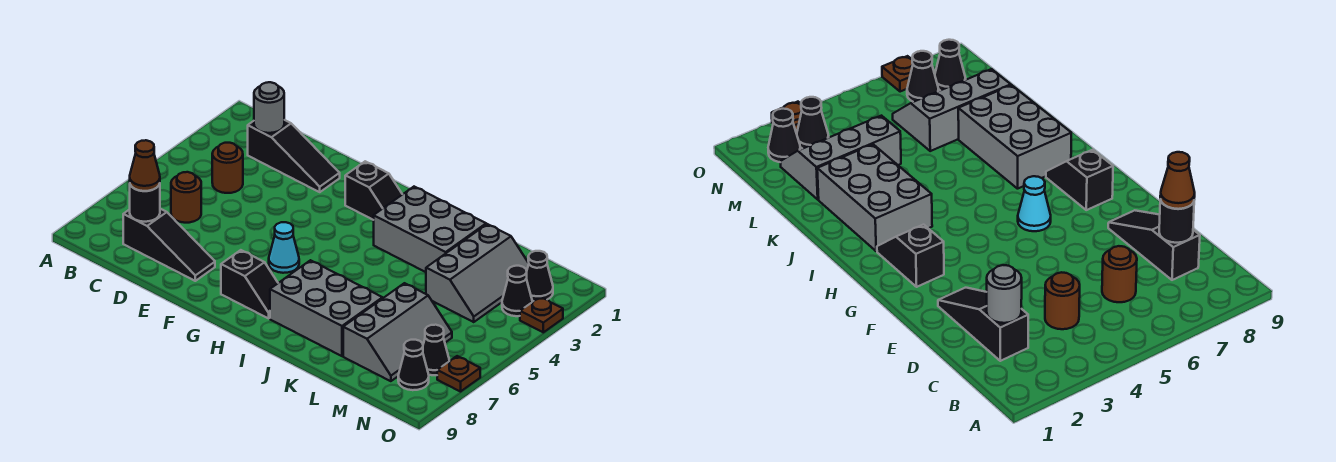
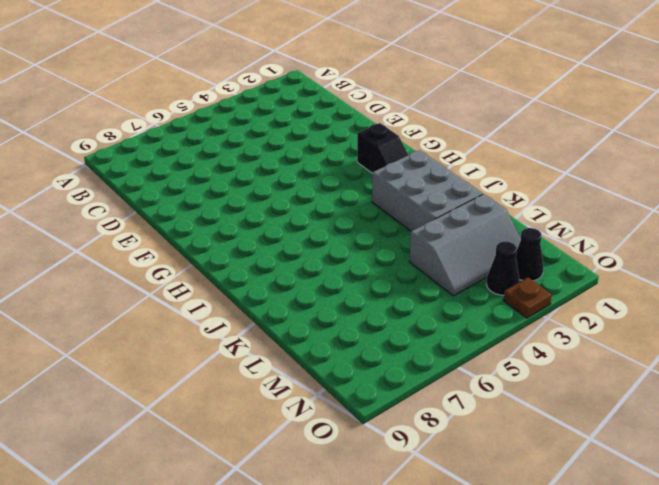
none -> black slope C2:E2 level 1 top C
none -> brown round brick C4 level 1
none -> brown round brick C6 level 1

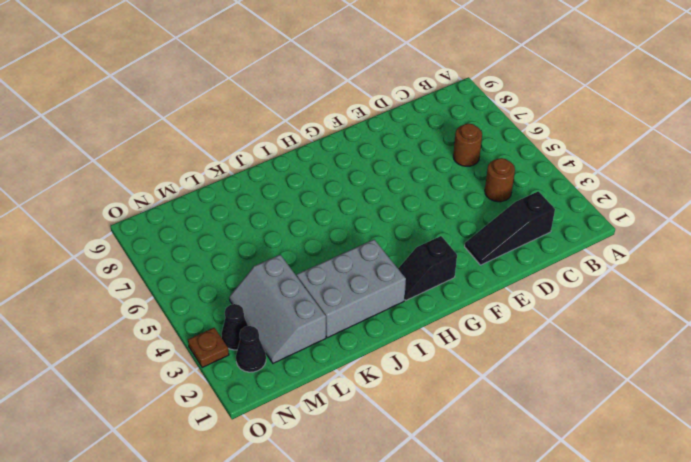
none -> black slope C8:E8 level 1 top C
none -> cyan cone G6 level 1
none -> black slope G8:H8 level 1 top G

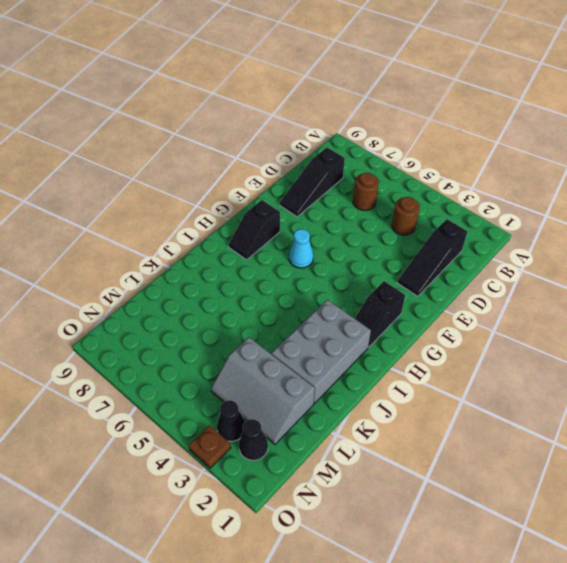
none -> grey brick I7:K8 level 1
none -> grey slope L6:M8 level 1 top L
none -> black cone N7 level 1

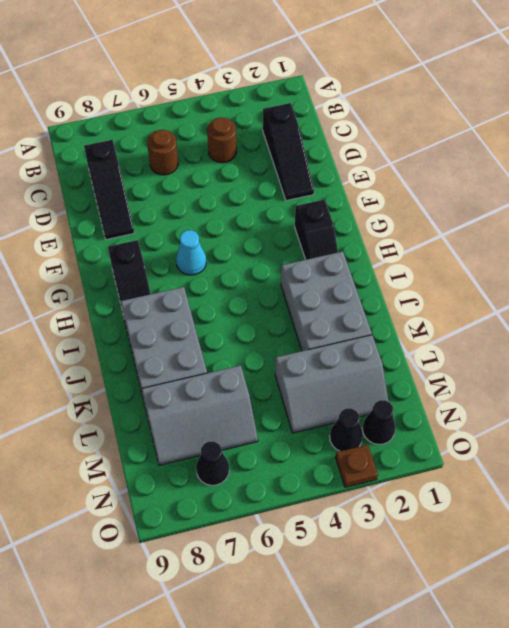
none -> black cone N8 level 1
none -> brown plate O7 level 1
none -> grey round brick C2 level 2

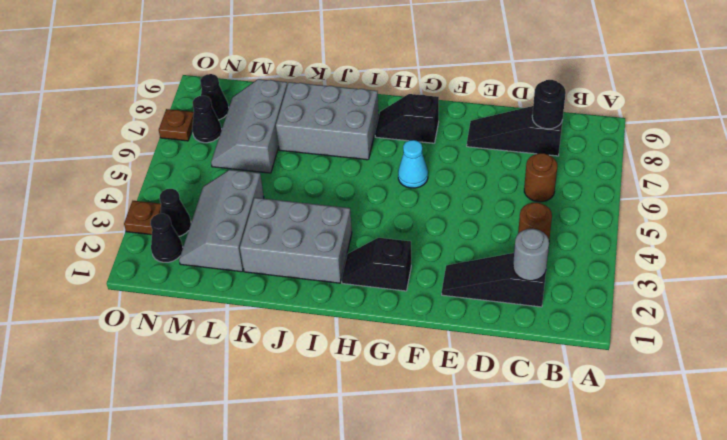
none -> brown cone C8 level 3

